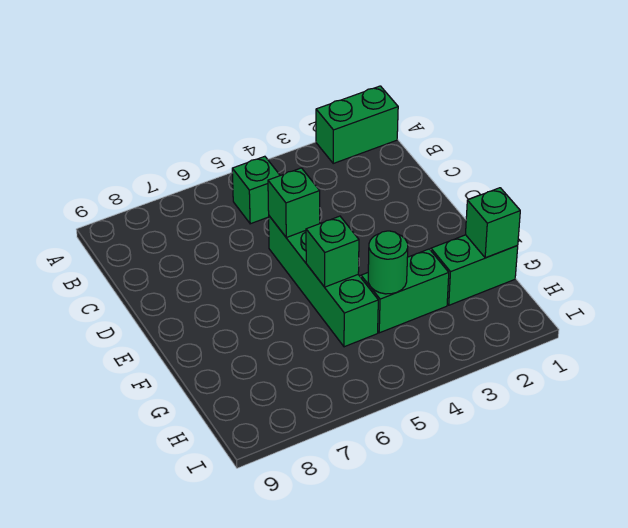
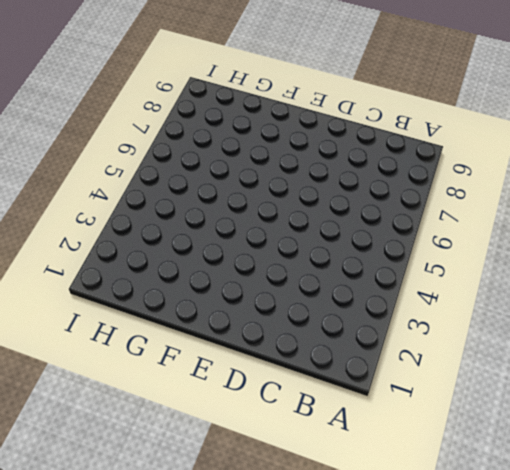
none -> green brick A1:A2 level 1
none -> green brick B5 level 1

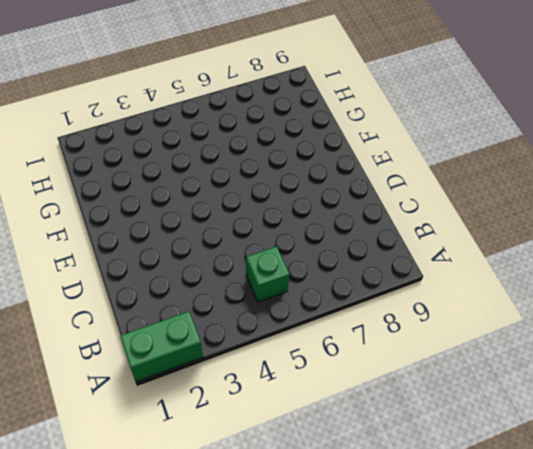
none -> green brick D5:G5 level 1
none -> green brick G1:G2 level 1

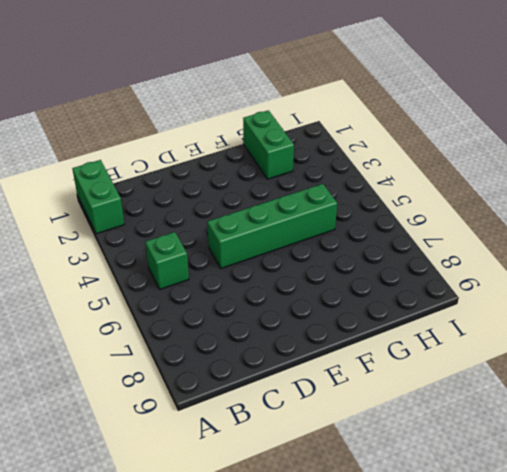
none -> green brick G3:G4 level 1
none -> green brick D5 level 2

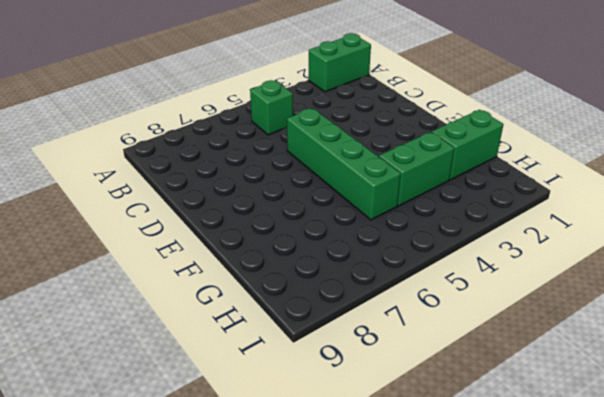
none -> green brick D5 level 2
none -> green brick F5 level 2

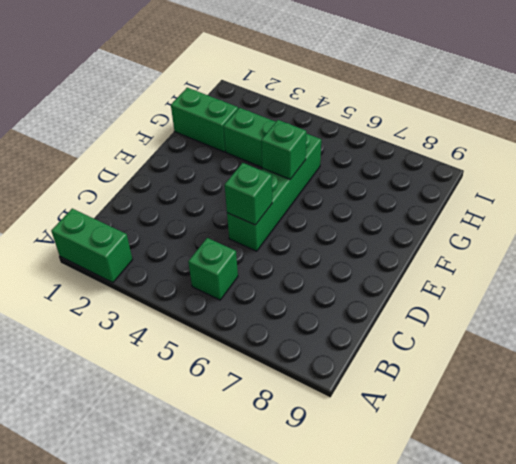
none -> green brick G1 level 2
none -> green round brick G4 level 2

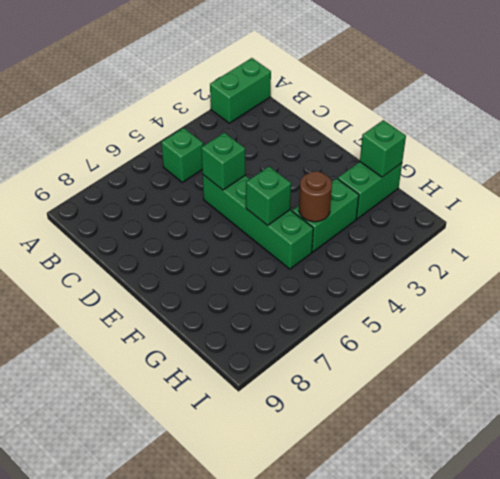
brown round brick G4 level 2 -> green round brick G4 level 2

